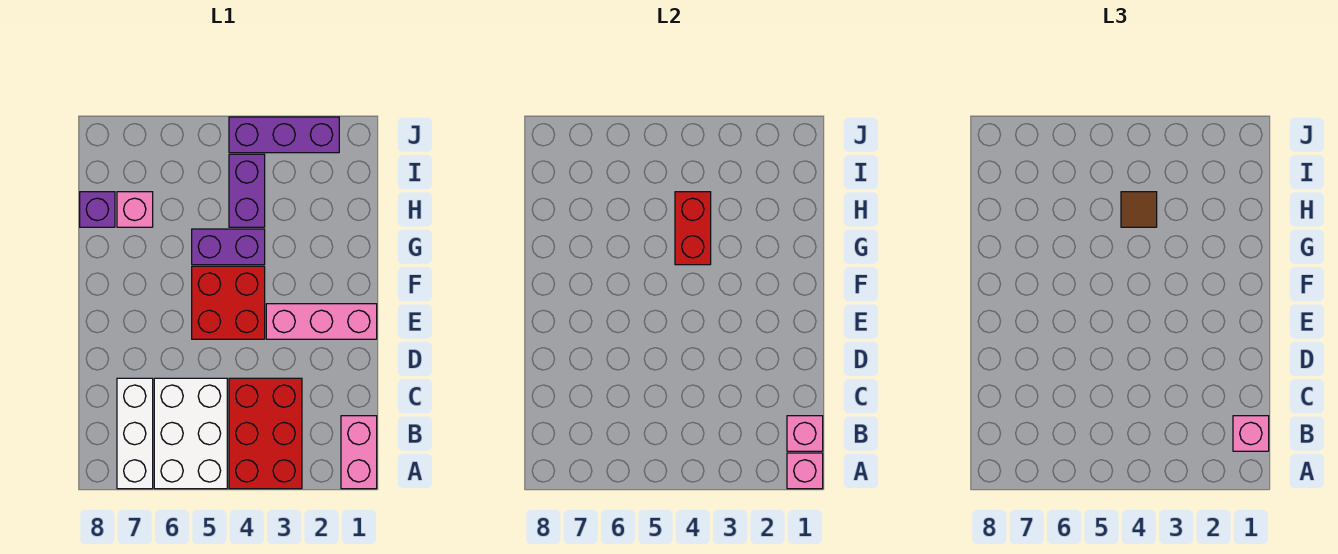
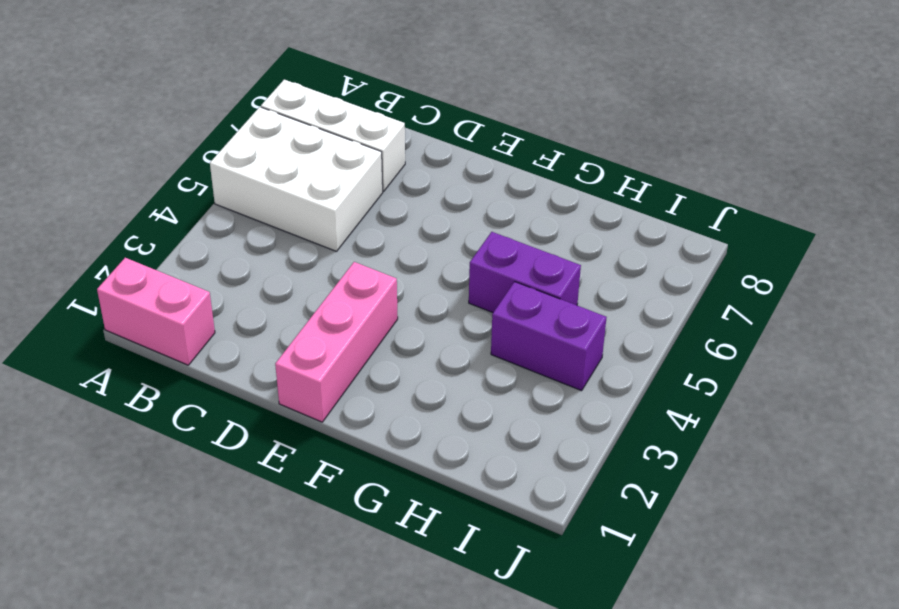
purple brick G5:H5 level 1 -> purple brick G4:G5 level 1
none -> red brick A3:C4 level 1
none -> red brick E4:F5 level 1
none -> pink brick H7 level 1

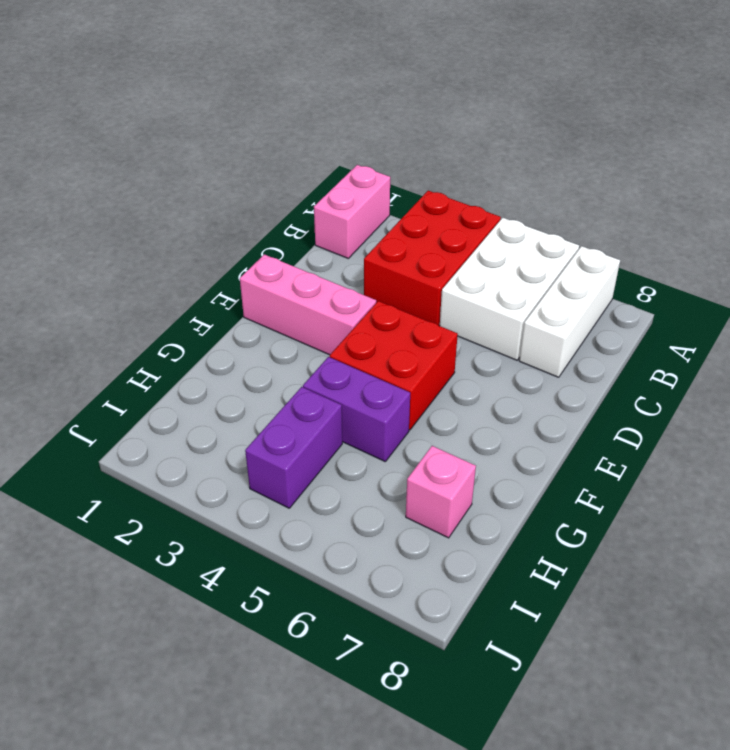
none -> purple brick H8 level 1
none -> purple brick J2:J4 level 1
none -> pink brick A1 level 2

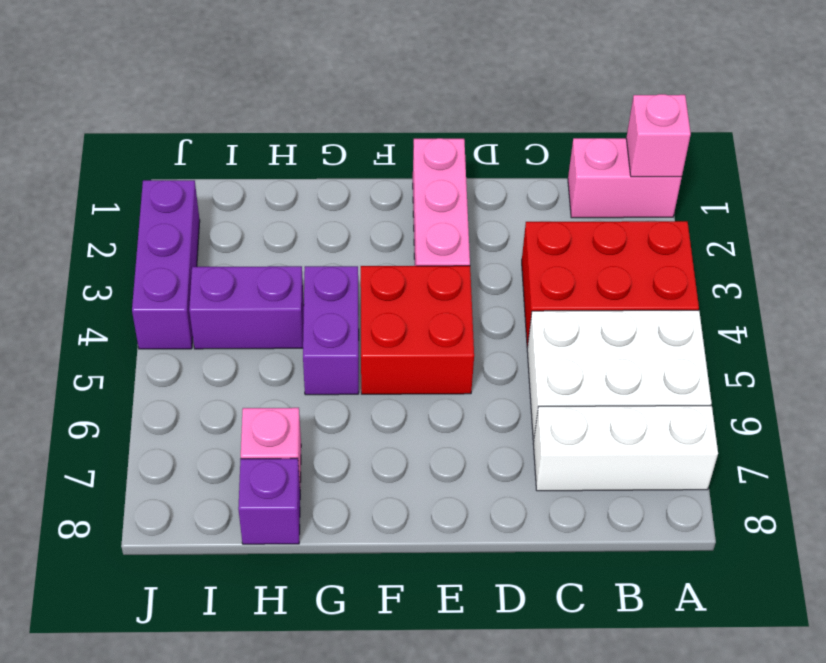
none -> pink brick B1 level 2
none -> red brick G4:H4 level 2
none -> pink brick B1 level 3

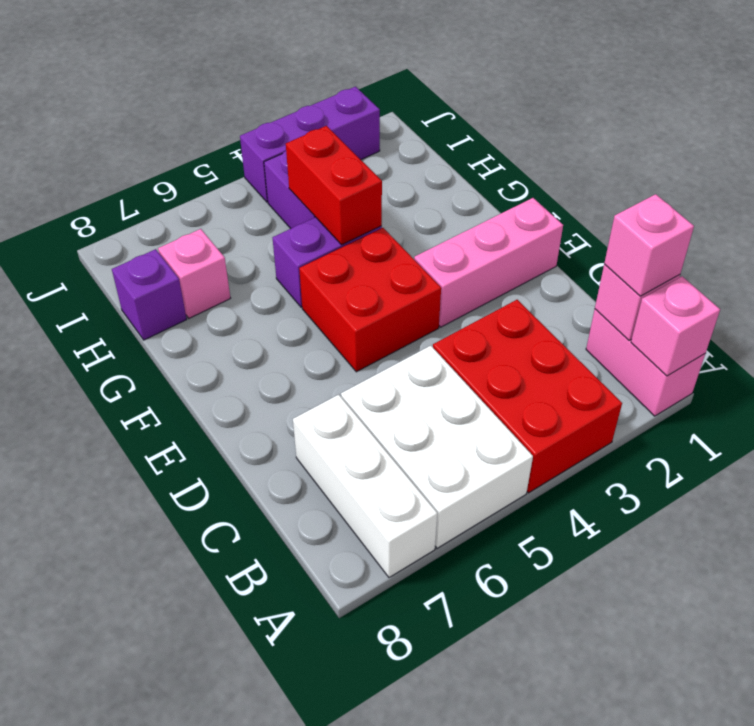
none -> brown tile H4 level 3

